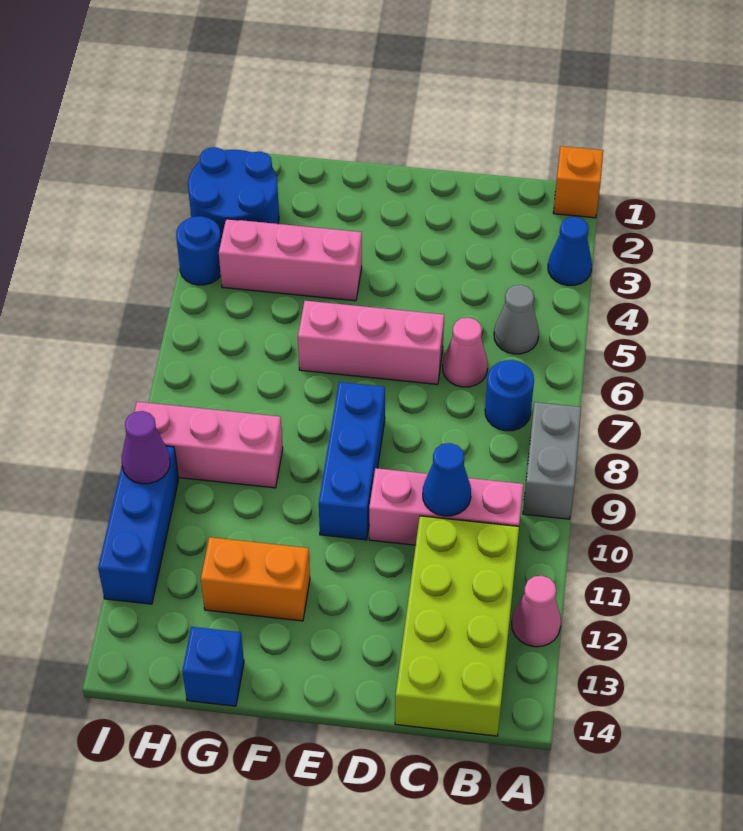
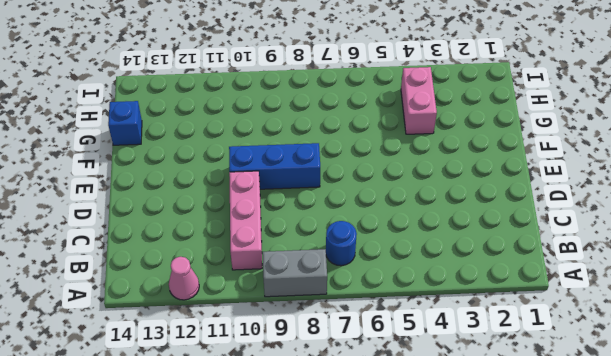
pink brick G4:H4 level 1 -> pink brick F4:H4 level 1
none -> orange brick A1 level 1
none -> blue cone A3 level 1
none -> grey cone B5 level 1

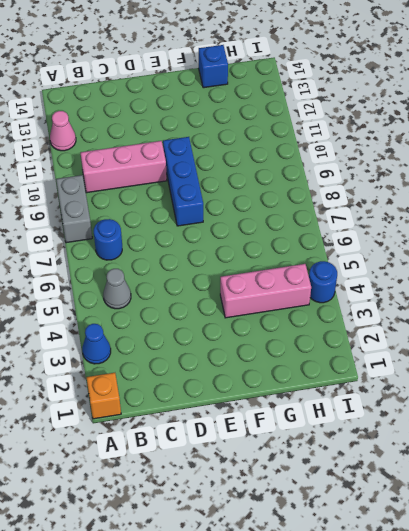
none -> lime brick B11:C14 level 1
none -> pink cone C6 level 1
none -> pink brick D6:F6 level 1

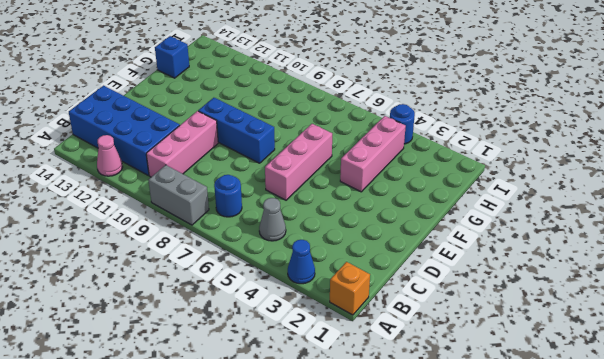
blue brick B11:C14 level 1 -> lime brick B11:C14 level 1
none -> pink cone C6 level 1
none -> orange brick F12:G12 level 1
none -> pink brick G9:I9 level 1

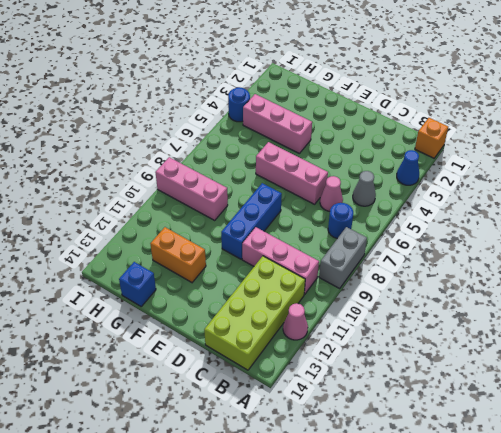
none -> blue round brick H2:I3 level 1
none -> blue brick I10:I12 level 1
none -> blue cone C10 level 2

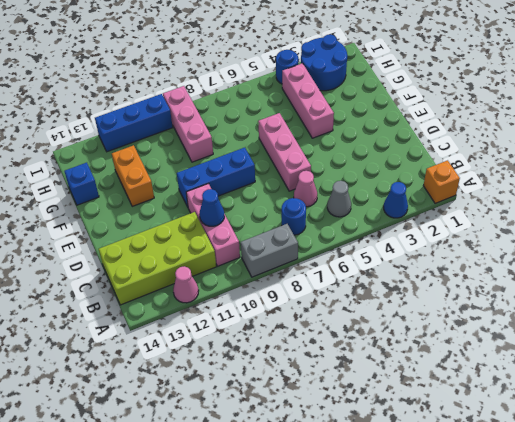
none -> purple cone I10 level 2

